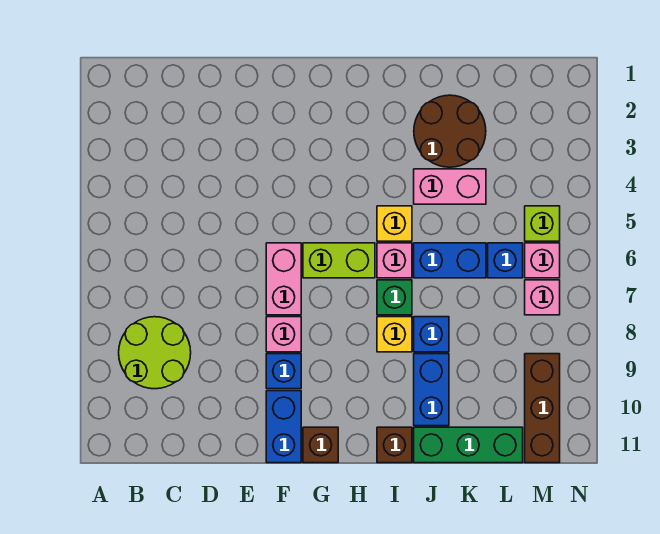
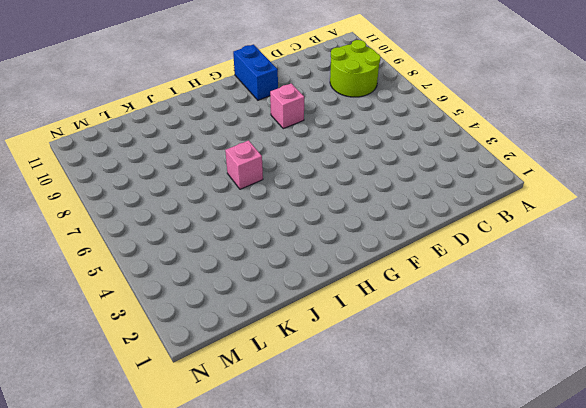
none -> pink brick F6:F7 level 1
none -> blue brick F9 level 1
none -> lime brick G6:H6 level 1

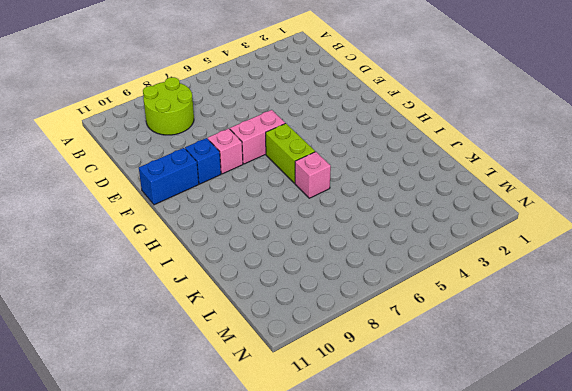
none -> brown brick G11 level 1
none -> yellow brick I5 level 1
none -> green brick I7 level 1

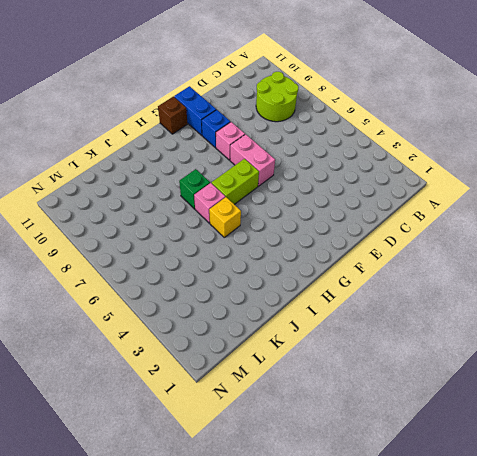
none -> yellow brick I8 level 1
none -> brown brick I11 level 1
none -> brown round brick J2:K3 level 1

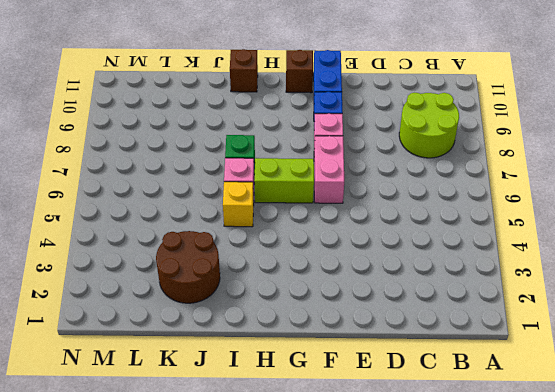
none -> yellow brick I8 level 1
none -> pink brick J4:K4 level 1
none -> blue brick J6:K6 level 1

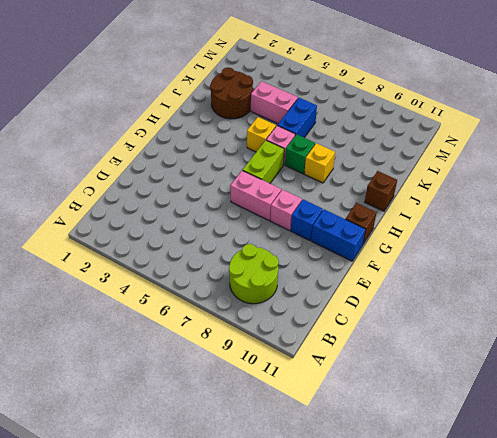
pink brick K4:K5 level 1 -> pink brick J4:K4 level 1
none -> blue brick J8 level 1
none -> blue brick J9:J10 level 1
none -> green brick J11:L11 level 1

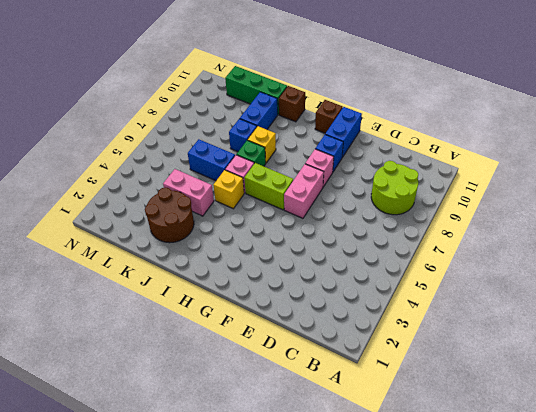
none -> blue brick L6 level 1
none -> lime brick M5 level 1
none -> pink brick M6 level 1

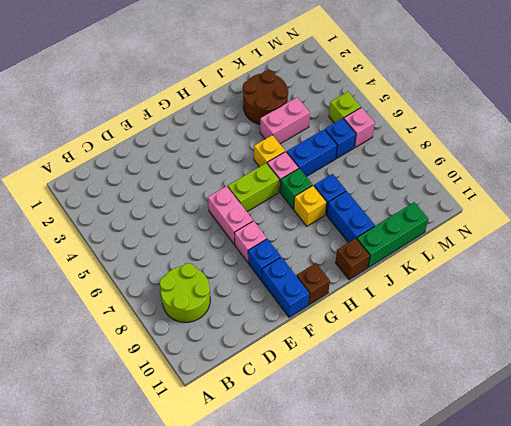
none -> pink brick M7 level 1
none -> brown brick M9:M11 level 1

